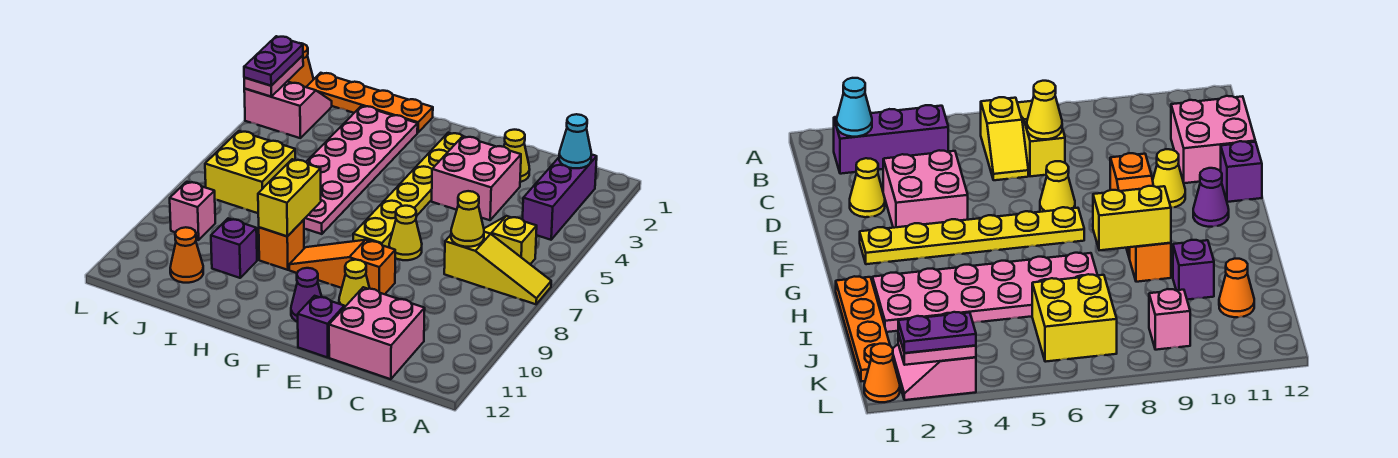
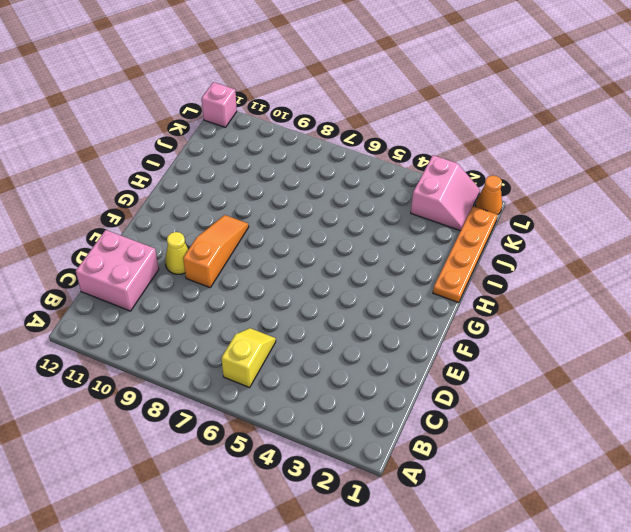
pink brick L12 level 1 -> pink brick K9 level 1
none -> yellow slope A7:C7 level 1 top C
none -> purple brick B2:B4 level 1
none -> yellow cone D2 level 1

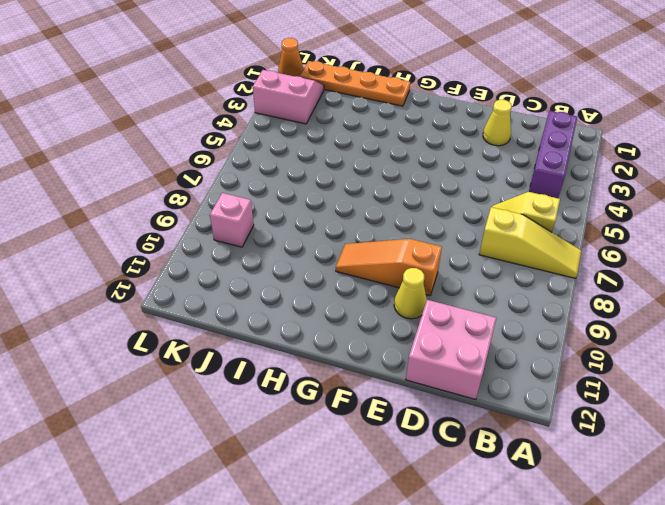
none -> pink brick D3:E4 level 1
none -> yellow cone E7 level 1
none -> purple brick E12 level 1

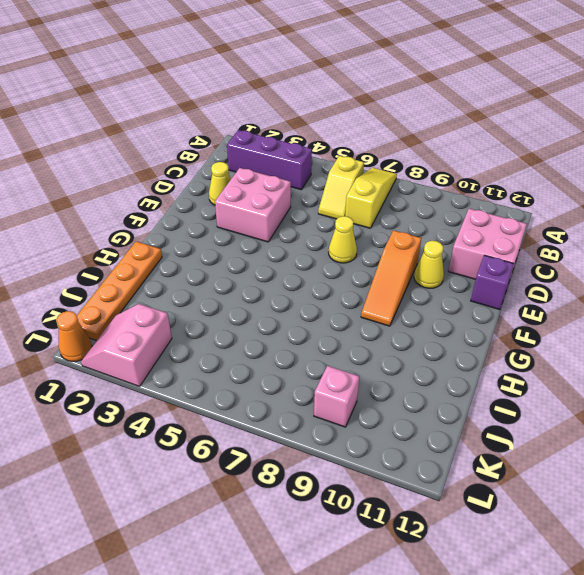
none -> yellow plate F2:F7 level 1
none -> purple cone F11 level 1
none -> pink plate H2:I7 level 1

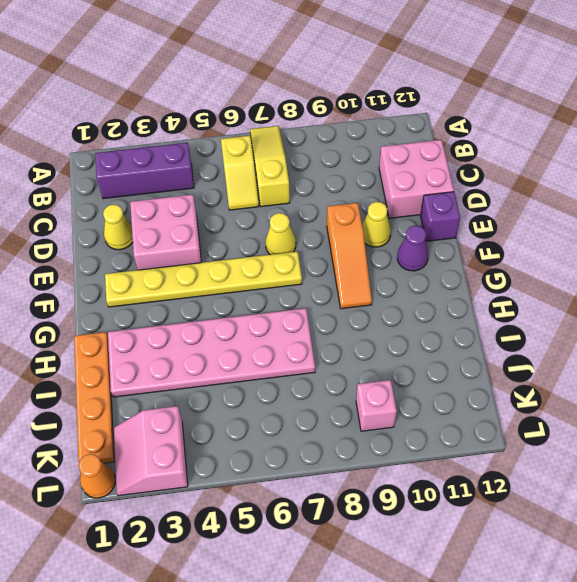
none -> orange brick H9 level 1
none -> purple brick I10 level 1
none -> yellow brick J6:K7 level 1

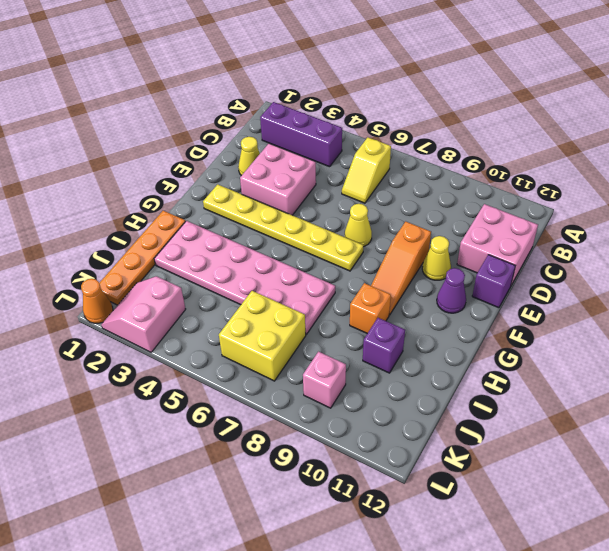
none -> yellow slope A7:C7 level 1 top C
none -> orange cone J11 level 1
none -> cyan cone B2 level 2

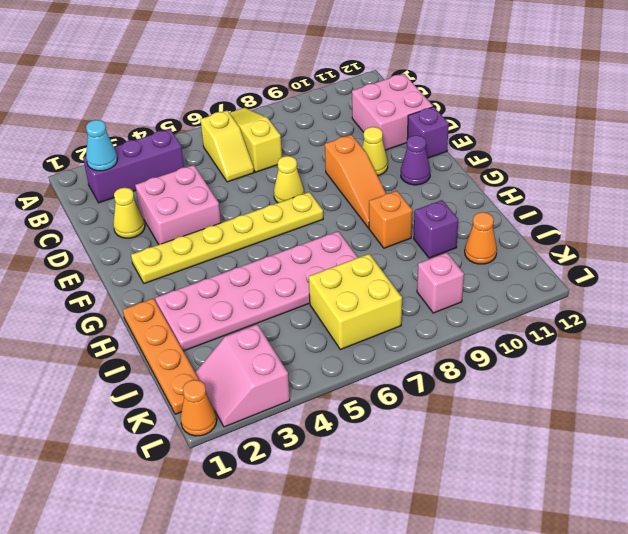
none -> yellow cone C7 level 2
none -> yellow brick H8:H9 level 2
none -> pink plate L2:L3 level 2

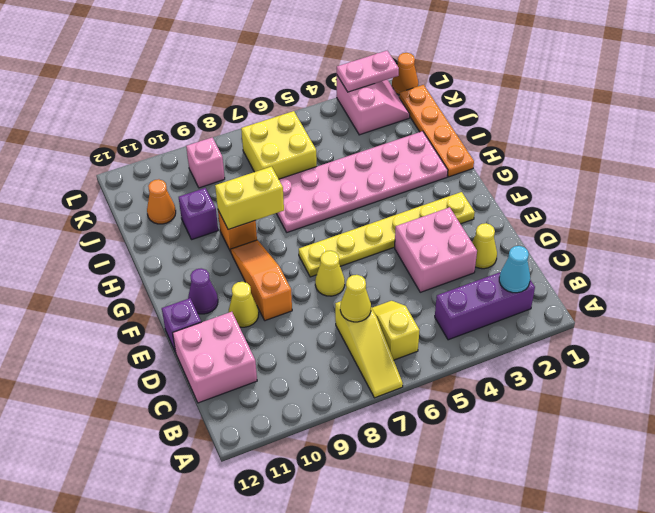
none -> purple plate L2:L3 level 3

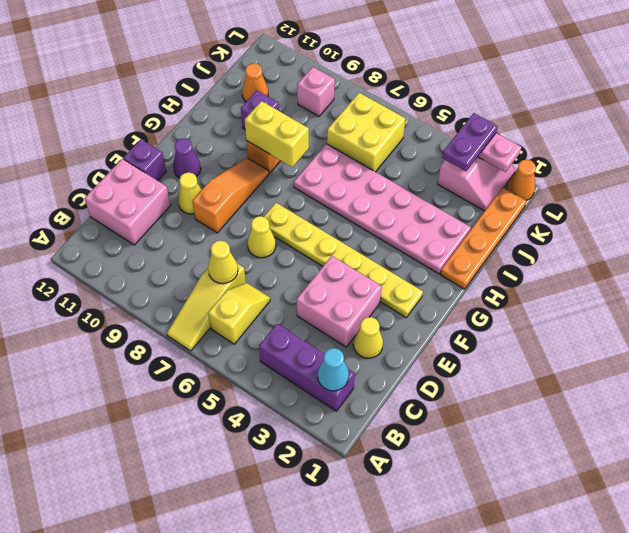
purple plate K3:L3 level 3 -> purple plate L2:L3 level 3

